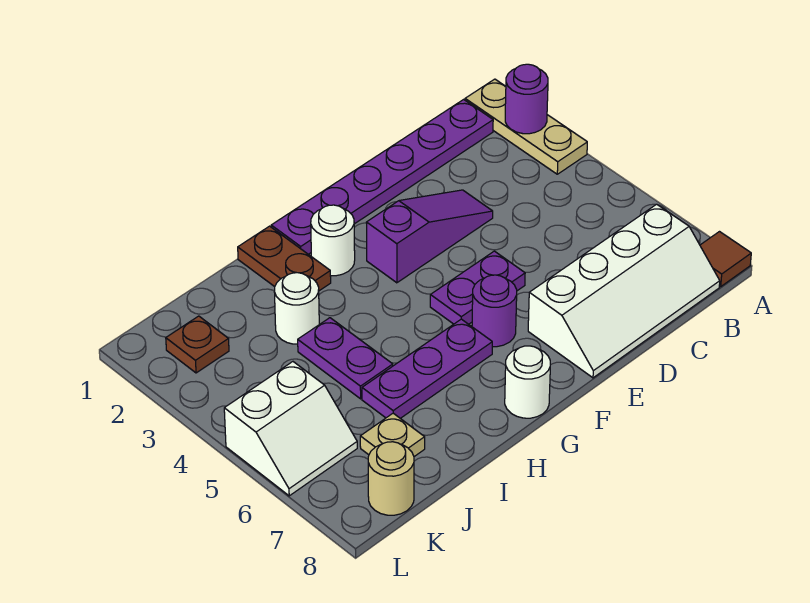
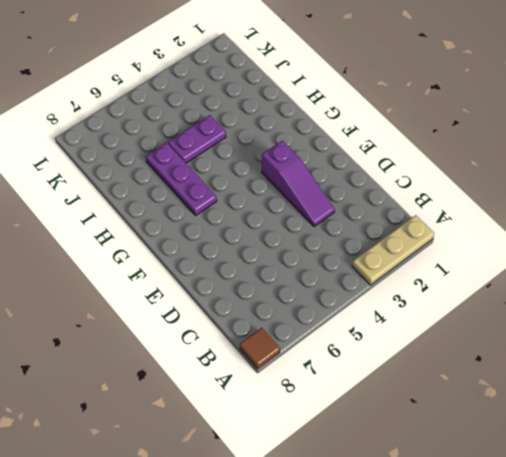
none -> purple plate B1:G1 level 1
none -> white slope B7:E8 level 1 top 7
none -> purple plate E5:F5 level 1

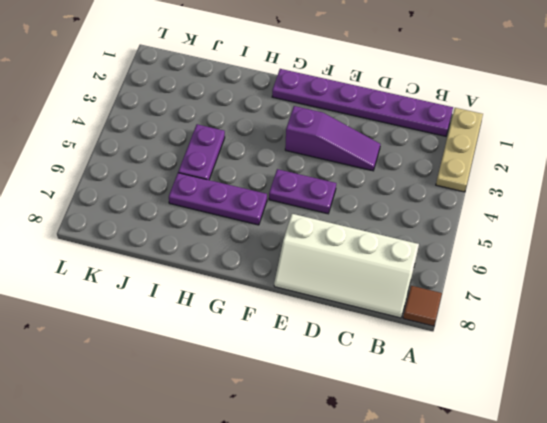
none -> purple round brick F6 level 1
none -> white round brick G2 level 1
none -> white round brick G8 level 1

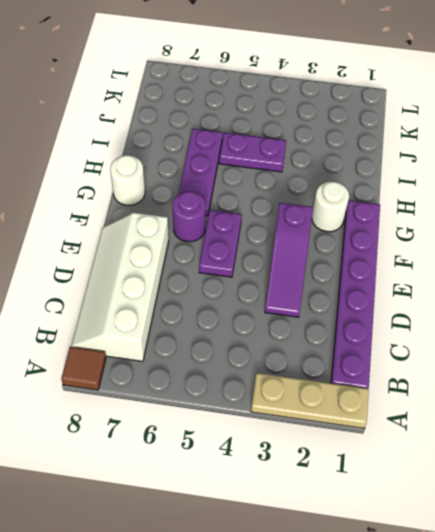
none -> brown plate H1:H2 level 1
none -> white round brick I3 level 1
none -> tan plate J7 level 1

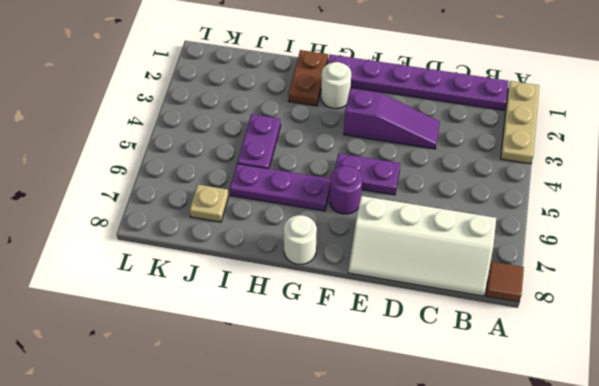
none -> white round brick I3 level 1
none -> brown plate K2 level 1
none -> white slope K5:L6 level 1 top 5

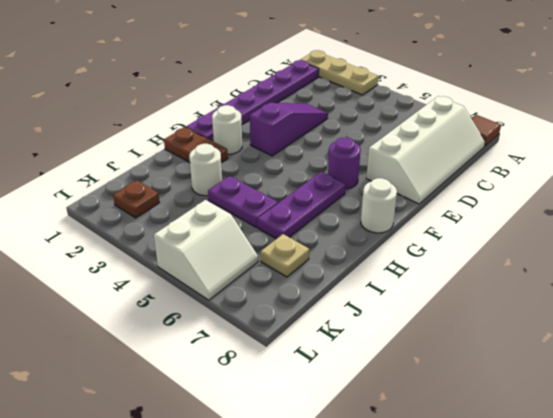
none -> purple plate E5:F5 level 1
none -> tan round brick K8 level 1
none -> purple round brick A2 level 2

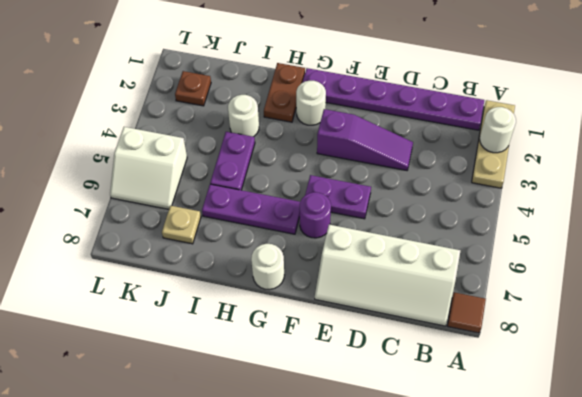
white round brick A2 level 2 -> purple round brick A2 level 2
none -> tan round brick K8 level 1

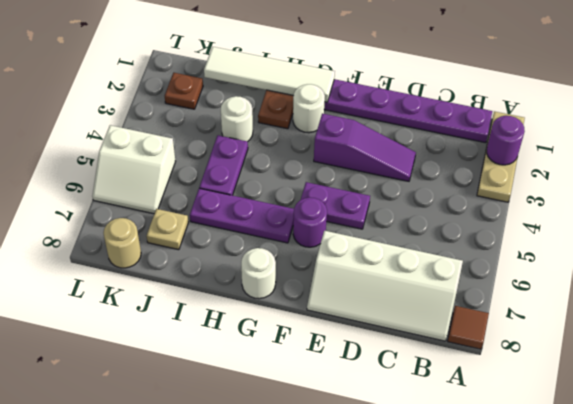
white tile G1:J1 level 2 -> none

